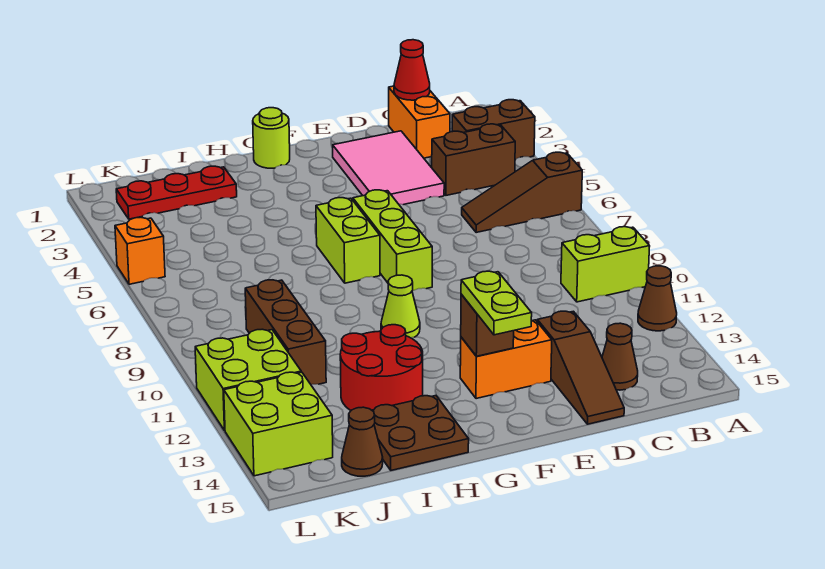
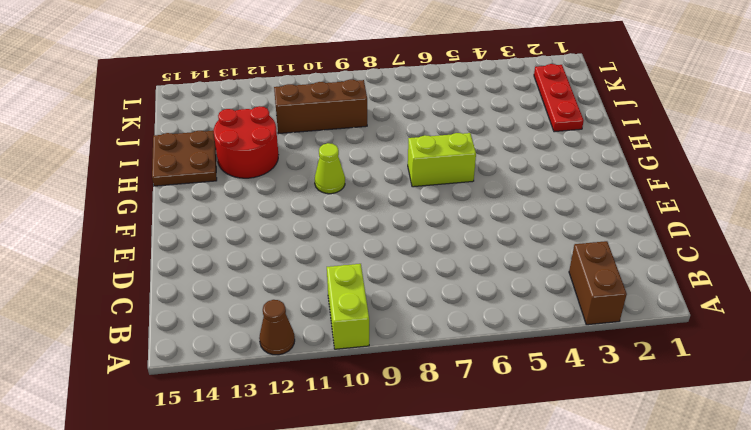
none -> brown slope A6:C6 level 1 top A
none -> brown brick B4:C4 level 1
none -> orange brick C1:C2 level 1

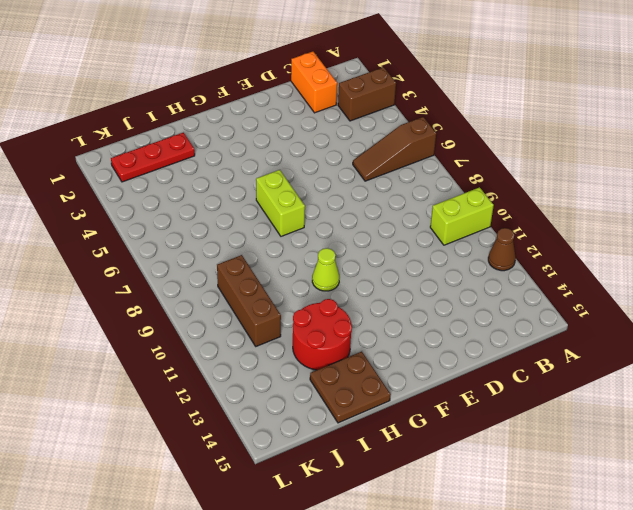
none -> brown brick B4:C4 level 1
none -> brown cone C14 level 1
none -> pink tile D2:E4 level 1

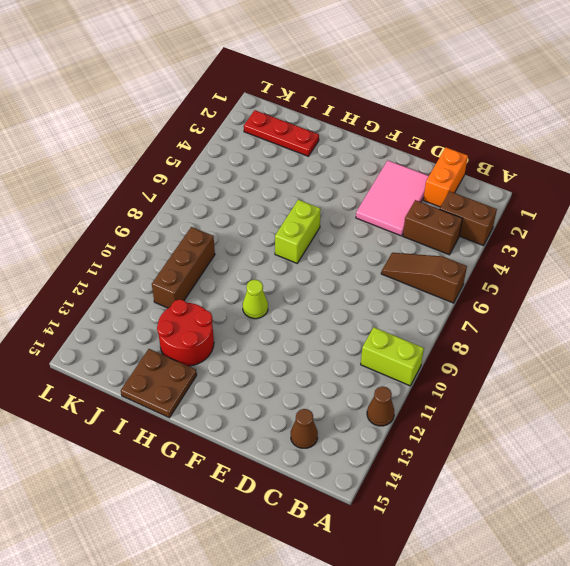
none -> brown slope D13:D15 level 1 top 13
none -> orange brick E13:F13 level 1
none -> lime brick F6:F8 level 1

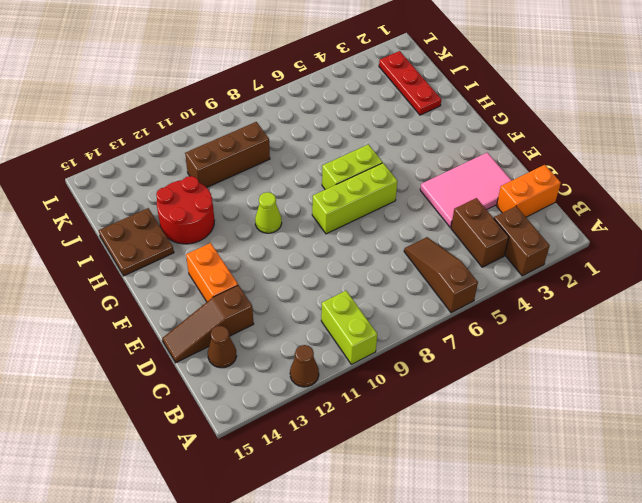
none -> lime round brick G1 level 1
none -> brown cone J15 level 1
none -> lime brick K11:L12 level 1

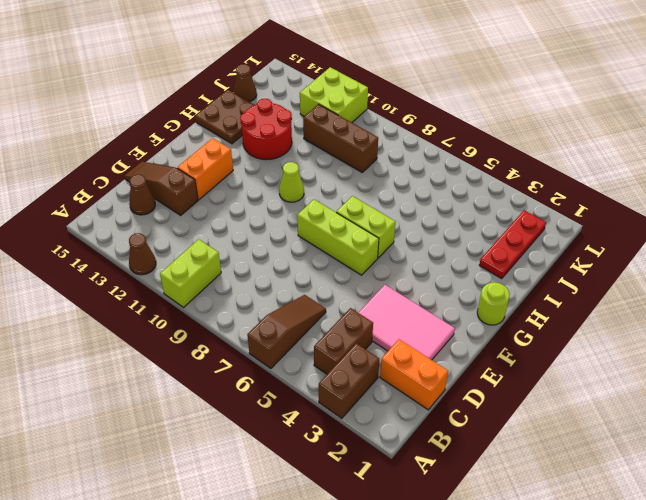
none -> lime brick K13:L14 level 1
none -> orange brick L5 level 1
none -> red cone C1 level 2

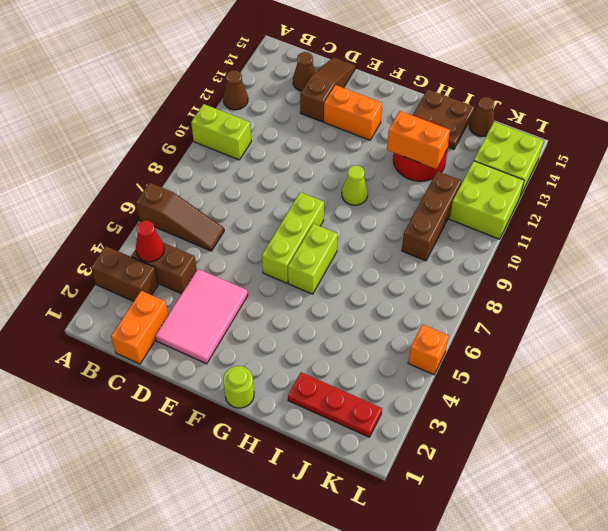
red cone B4 level 2 -> red cone C1 level 2
orange brick H12:I12 level 2 -> none
none -> brown brick F13 level 2
none -> lime plate F13:F14 level 3

